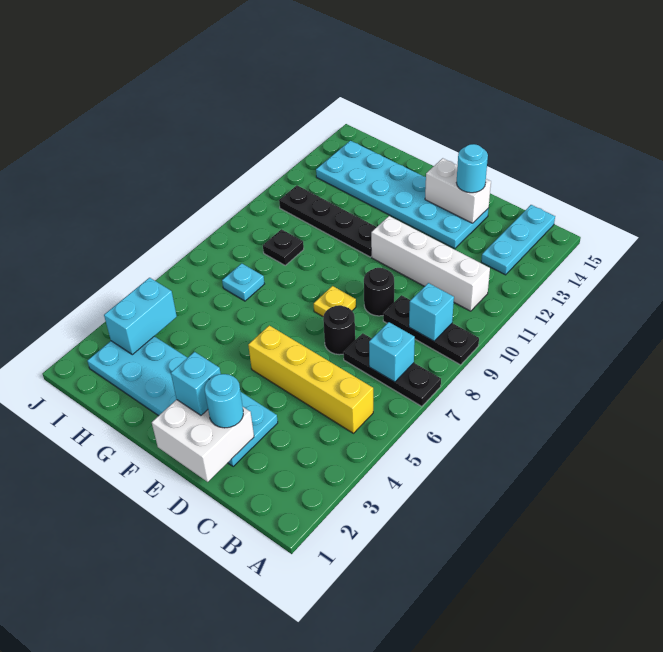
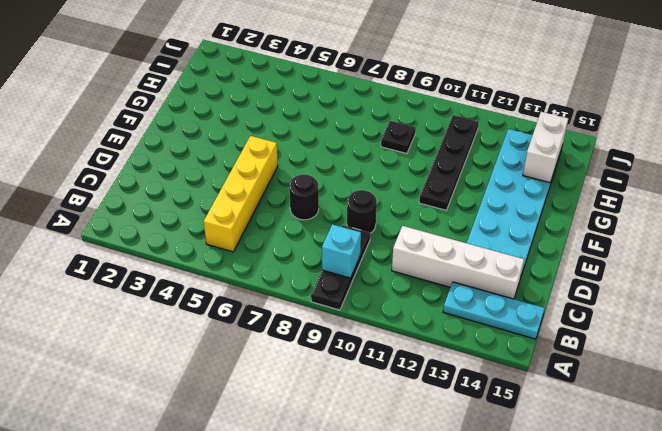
white brick C11:C14 level 1 -> white brick B11:E11 level 1
white brick H14:I14 level 2 -> white brick D14:E14 level 2
none -> black plate A7:C7 level 1
none -> cyan plate D2:I3 level 1
none -> yellow plate E8 level 1

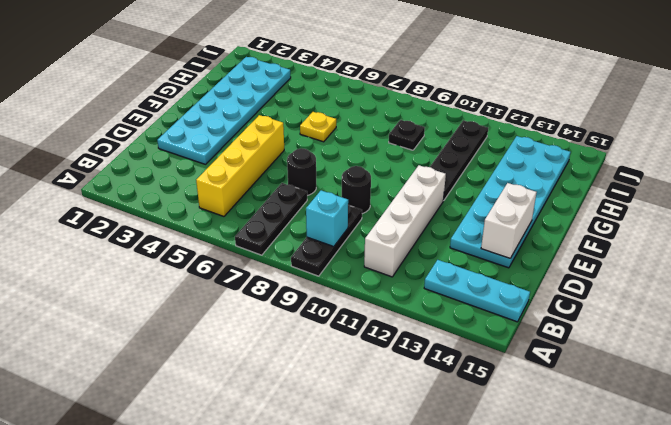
yellow plate G6 level 1 -> yellow plate E8 level 1
none -> cyan plate H7 level 1
none -> cyan brick B7 level 2
none -> white brick D1:E2 level 2

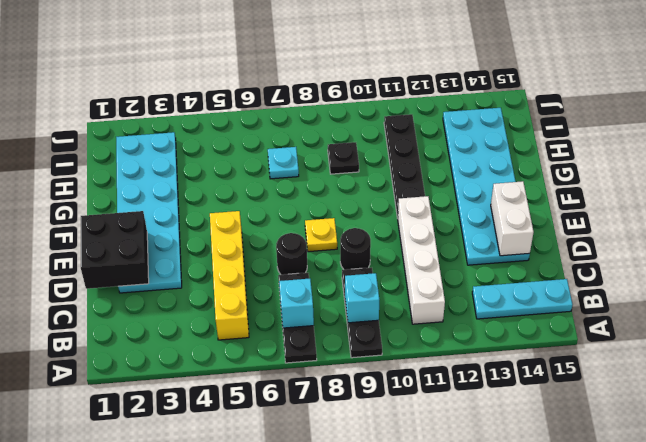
black brick D1:E2 level 2 -> white brick D1:E2 level 2
none -> cyan brick I3:I4 level 2
none -> cyan round brick D2 level 3
none -> cyan round brick D14 level 3

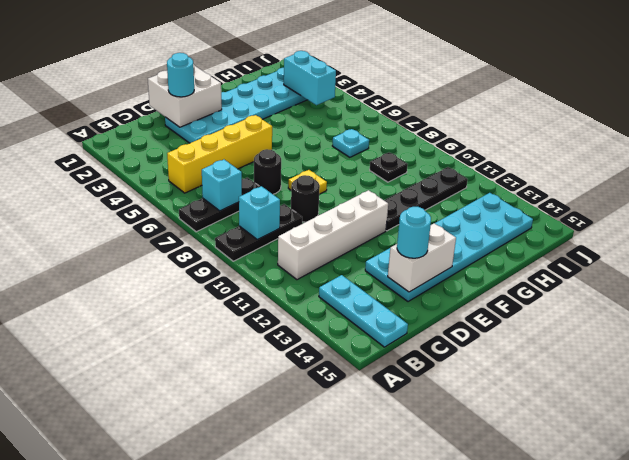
none -> cyan brick E2 level 3

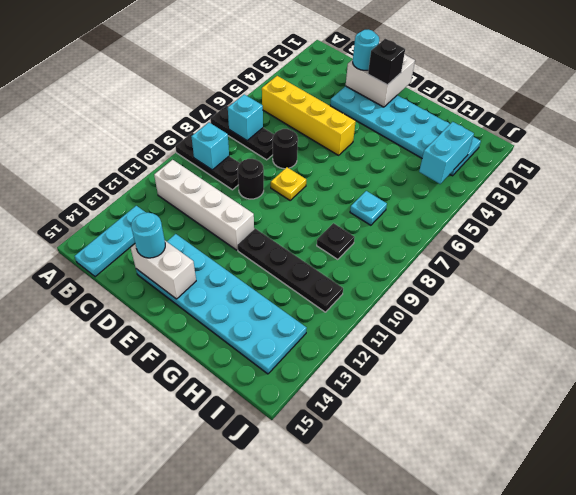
black brick E2 level 3 -> cyan brick E2 level 3

